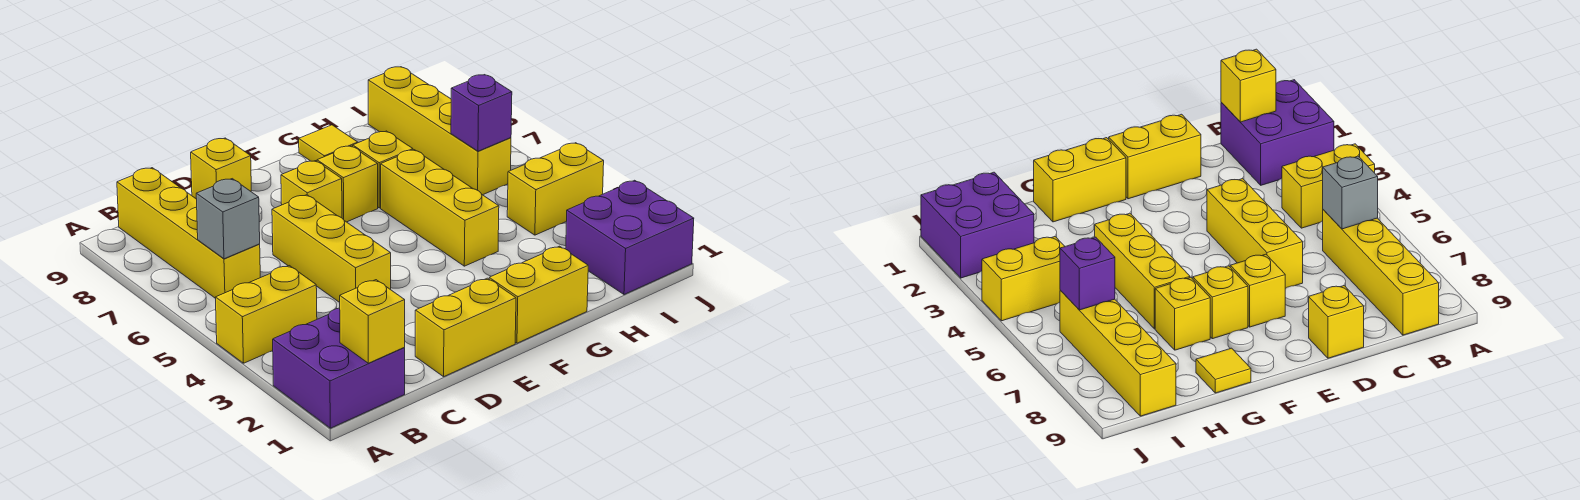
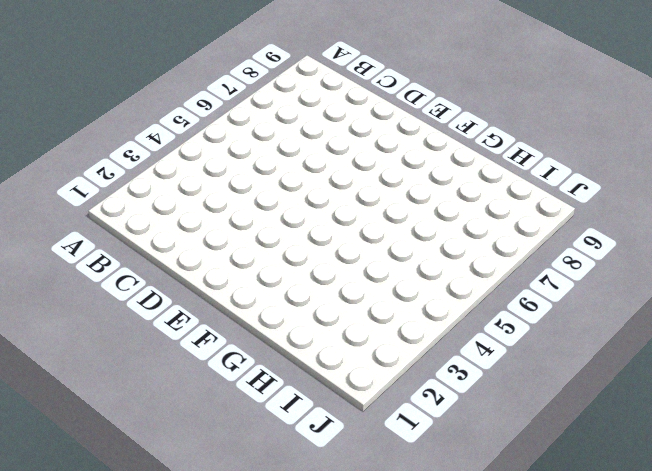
none -> purple brick A1:B2 level 1
none -> yellow brick A4:B4 level 1
none -> yellow brick B6:B9 level 1

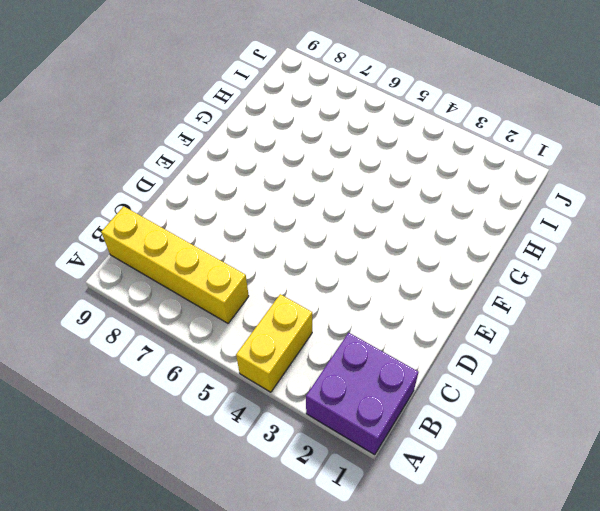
none -> yellow brick D1:E1 level 1
none -> yellow brick D4:D6 level 1
none -> yellow brick D9 level 1

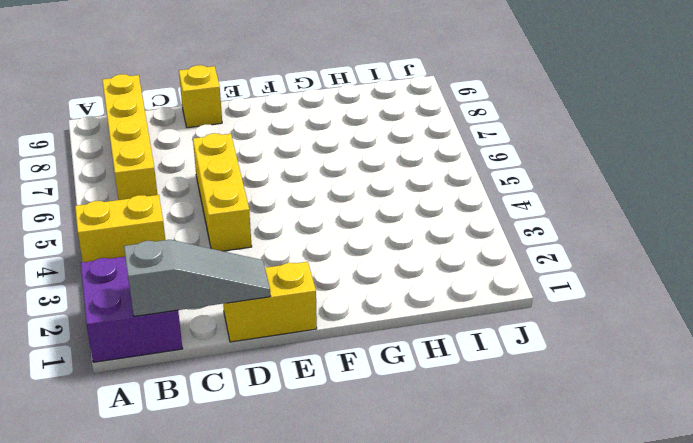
grey slope B1:D1 level 2 top B -> yellow brick B1 level 2
none -> yellow brick E7 level 1
none -> yellow brick F1:G1 level 1
none -> yellow brick F7 level 1

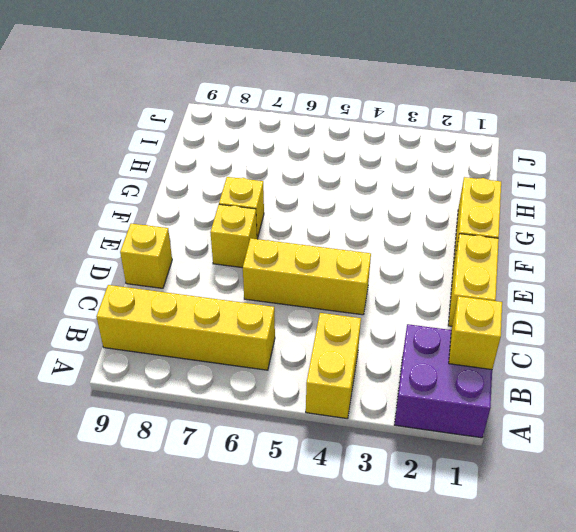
none -> yellow brick G4:G6 level 1
none -> yellow brick G7 level 1
none -> yellow tile G9 level 1

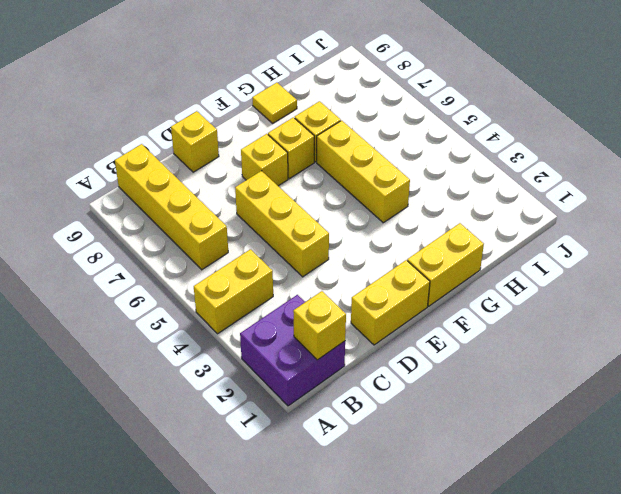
none -> purple brick I1:J2 level 1
none -> yellow brick I4:J4 level 1
none -> yellow brick I6:I9 level 1

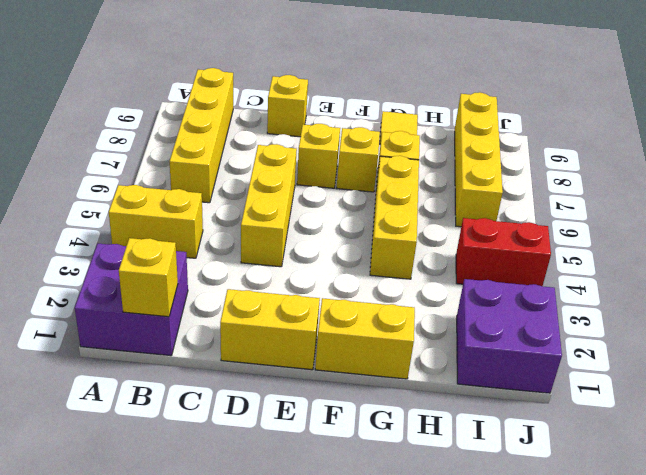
red brick I4:J4 level 1 -> yellow brick I4:J4 level 1
none -> grey brick B6 level 2
none -> purple brick I6 level 2

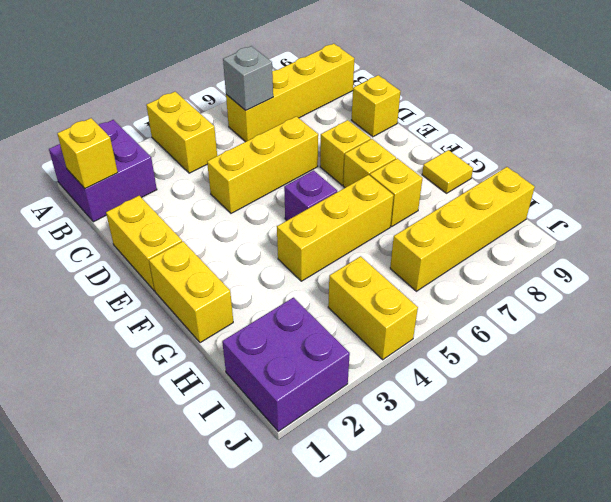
purple brick F5 level 1 -> purple brick I6 level 2

